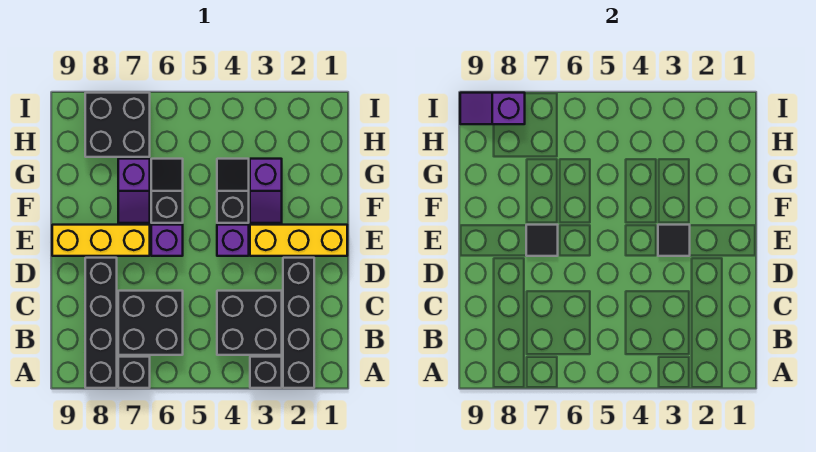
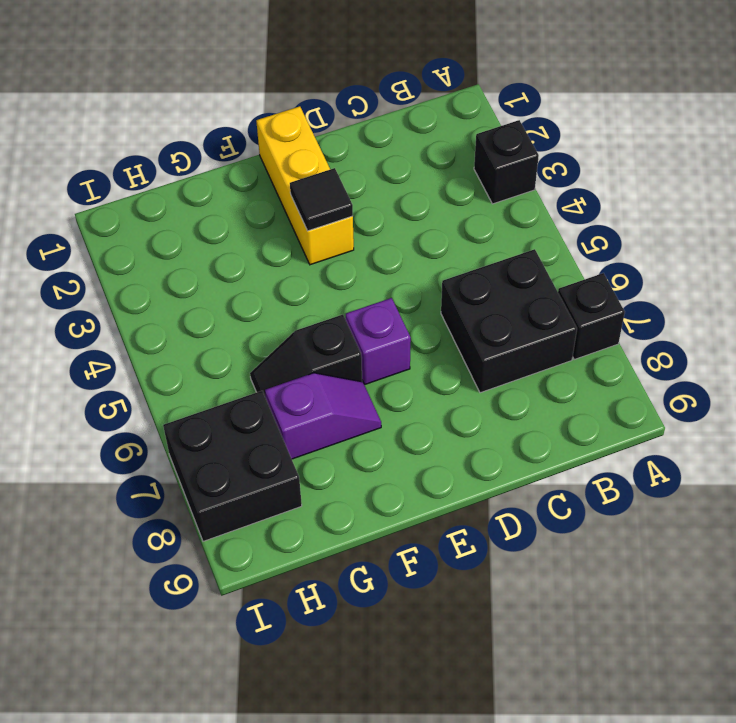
none -> black brick A2:D2 level 1
none -> black brick A8:D8 level 1
none -> black brick B3:C4 level 1

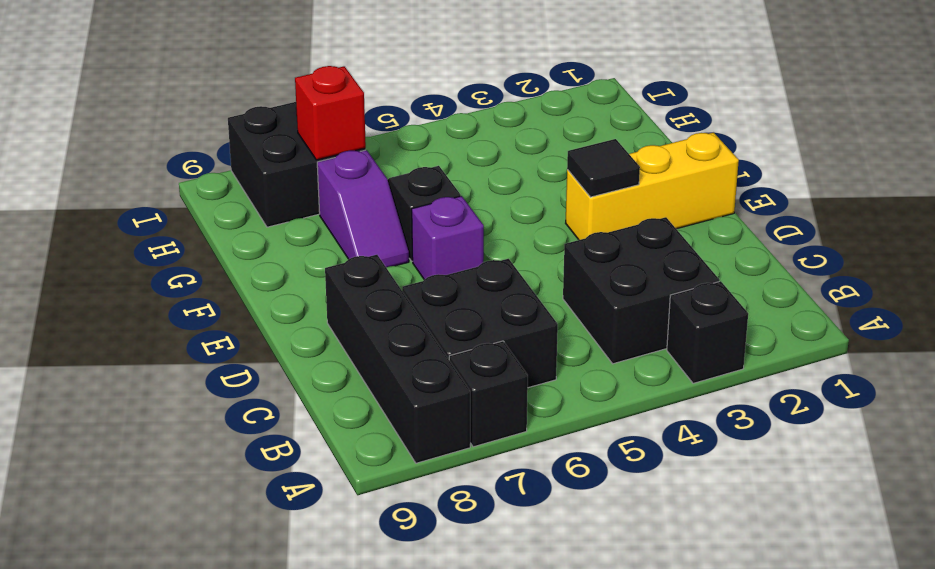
red brick H7 level 2 -> none
none -> black brick A2:D2 level 1
none -> purple brick E4 level 1
none -> yellow brick E7:E9 level 1

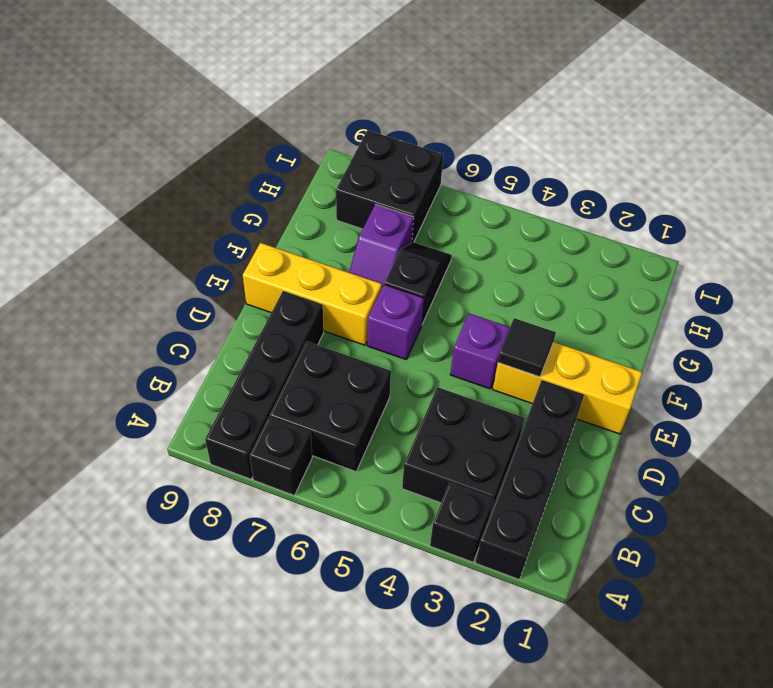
none -> purple slope F3:G3 level 1 top G
none -> black slope F4:G4 level 1 top F
none -> black tile E7 level 2

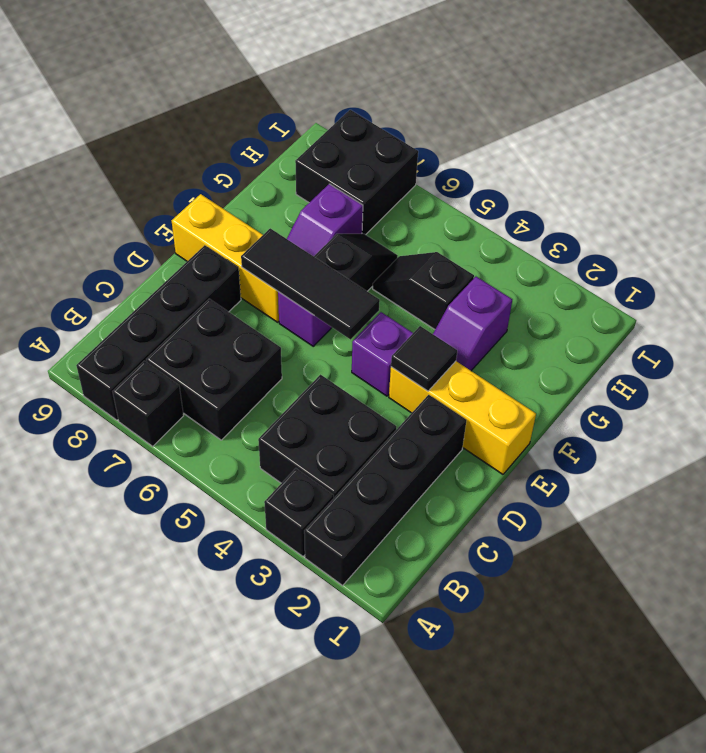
black tile E5:E7 level 2 -> black tile E7 level 2
black slope G4:G5 level 1 top 4 -> black slope F4:G4 level 1 top F
none -> purple slope I8:I9 level 2 top 8

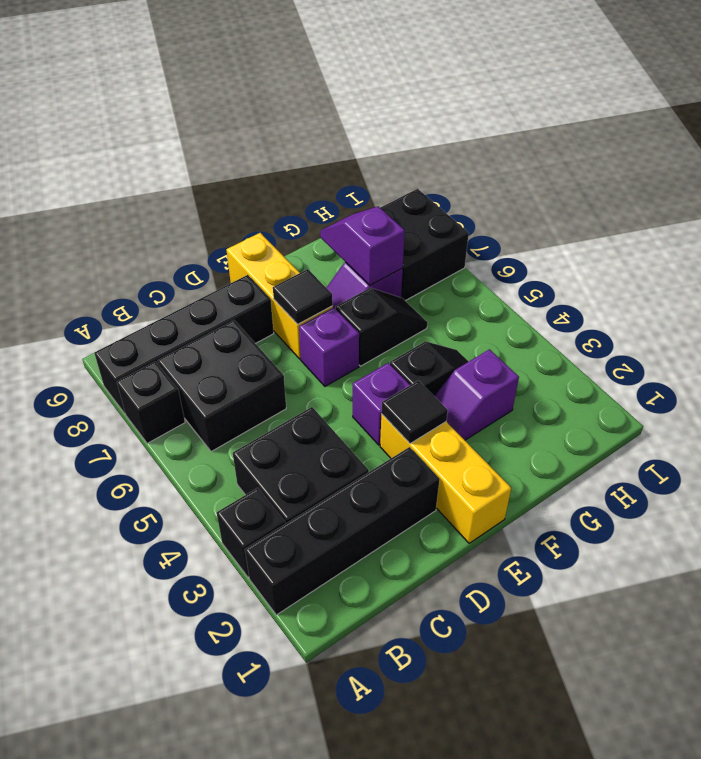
purple slope G7:G8 level 2 top 7 -> purple slope I8:I9 level 2 top 8

